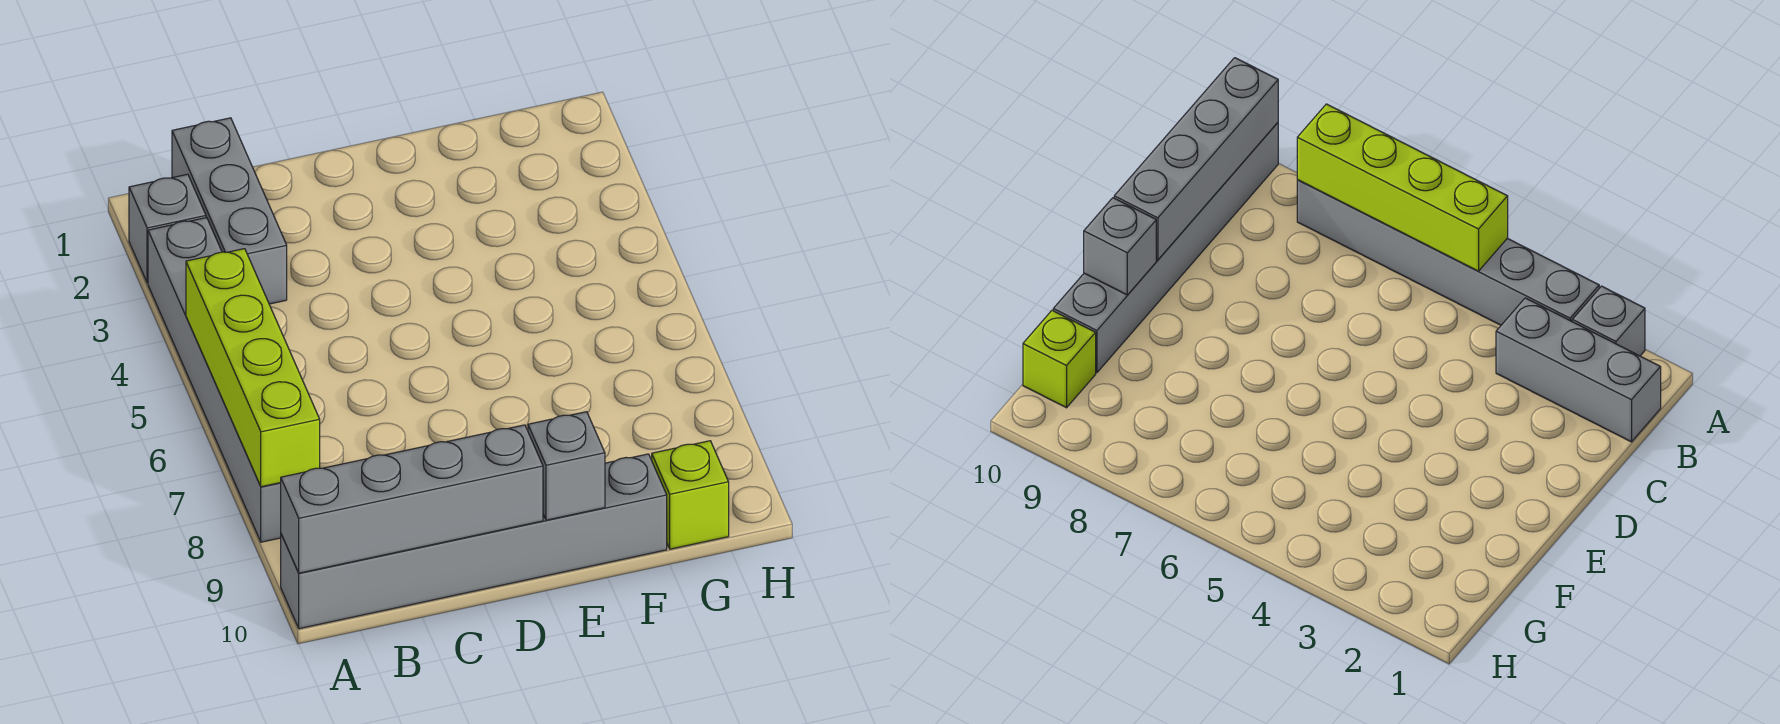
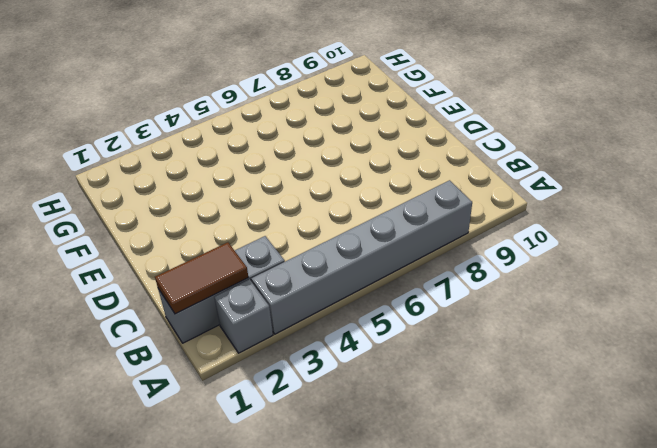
brown tile B1:B2 level 2 -> none
none -> grey brick A10:F10 level 1
none -> lime brick G10 level 1

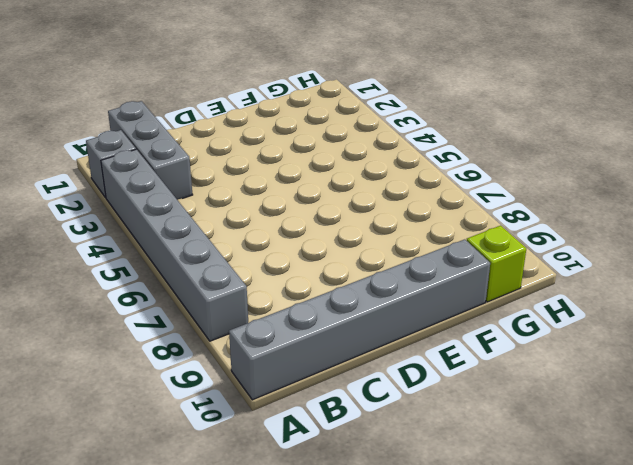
none -> lime brick A5:A8 level 2
none -> grey brick A10:D10 level 2

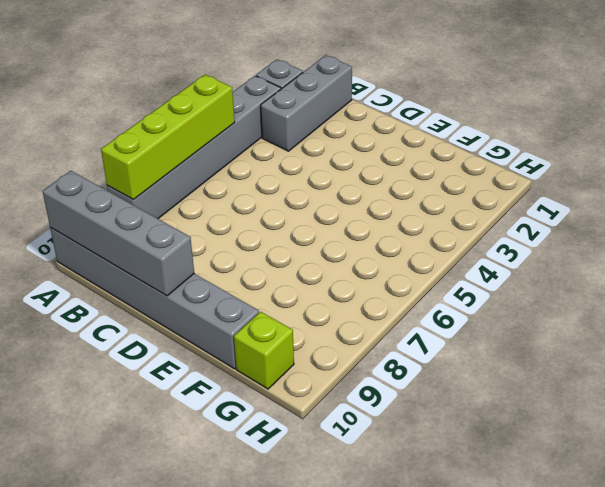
none -> grey brick E10 level 2

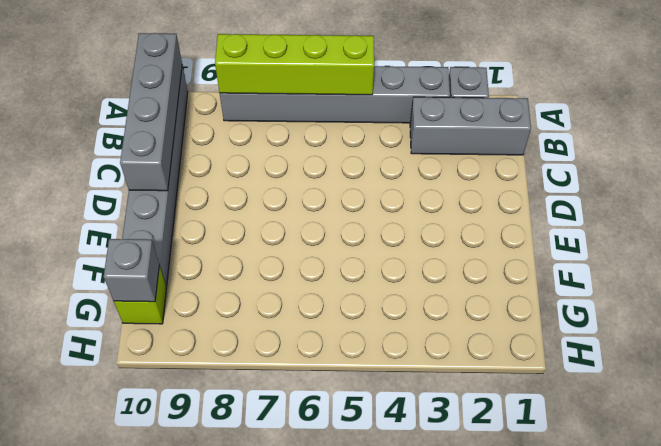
grey brick G10 level 2 -> grey brick E10 level 2

